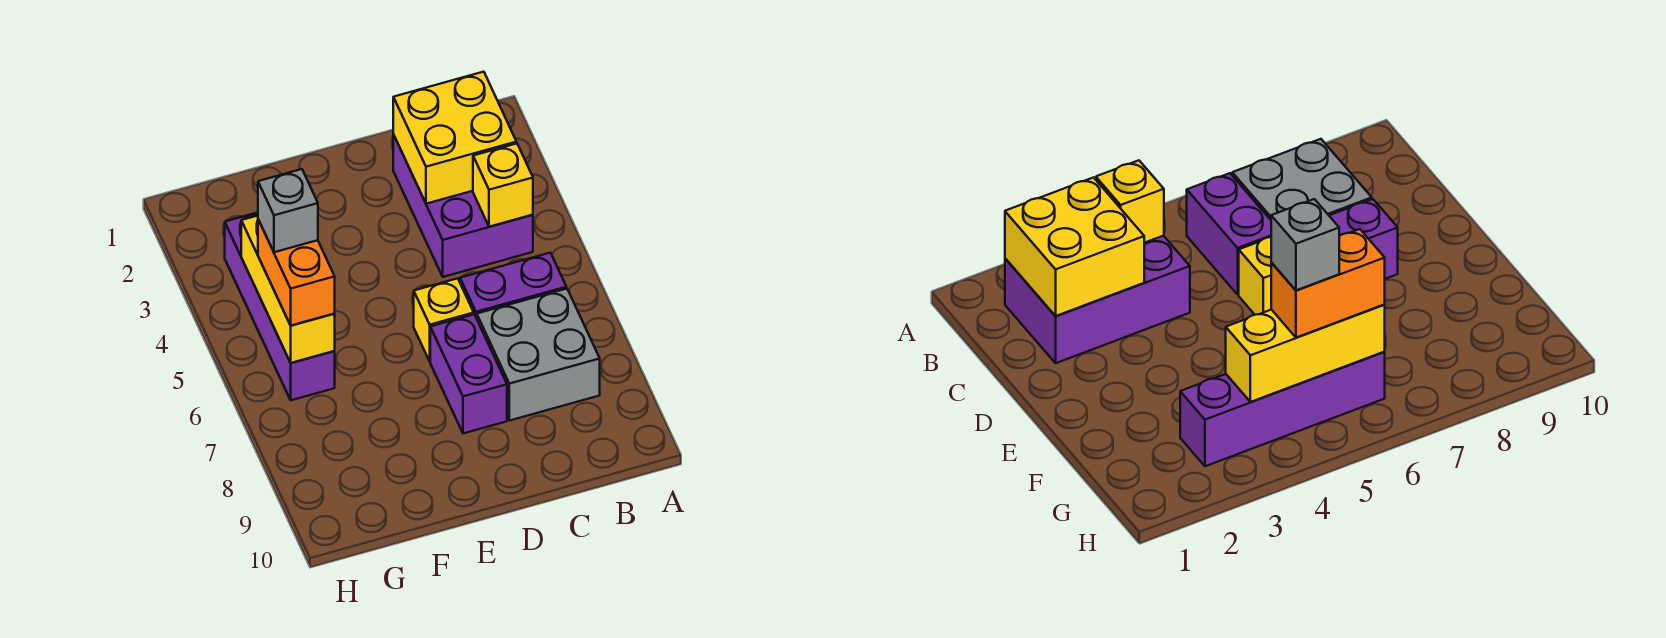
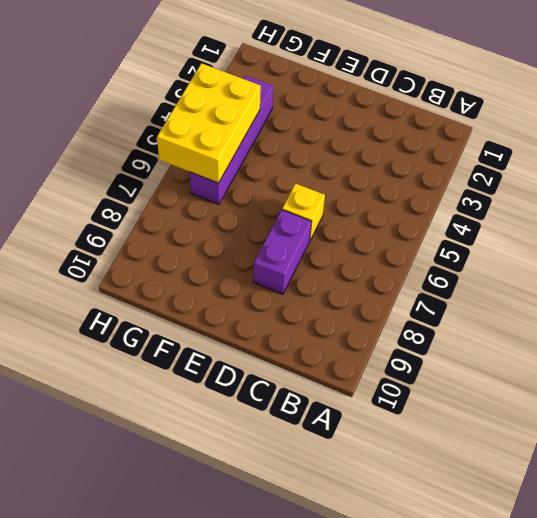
yellow brick G4:H6 level 2 -> yellow brick G4:G6 level 2
none -> purple brick B2:C4 level 1
none -> purple brick B6:C6 level 1

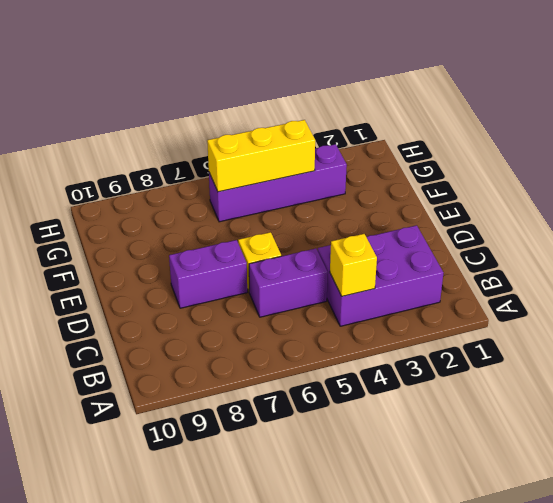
purple brick C5:C6 level 1 -> purple brick B6:C6 level 1
none -> grey brick B7:C8 level 1
none -> yellow brick B2:C3 level 2

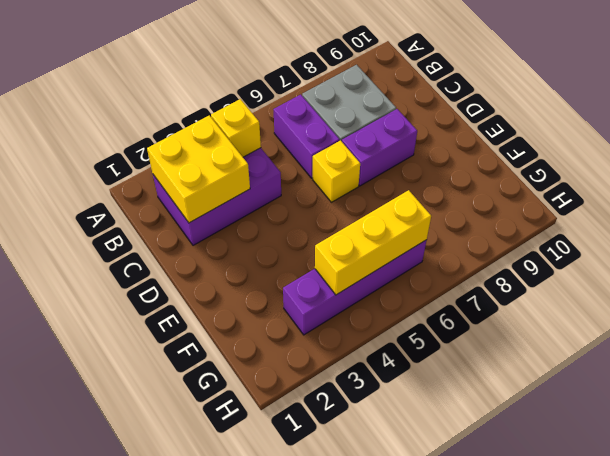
none -> orange brick G5:G6 level 3
none -> grey brick G5 level 4

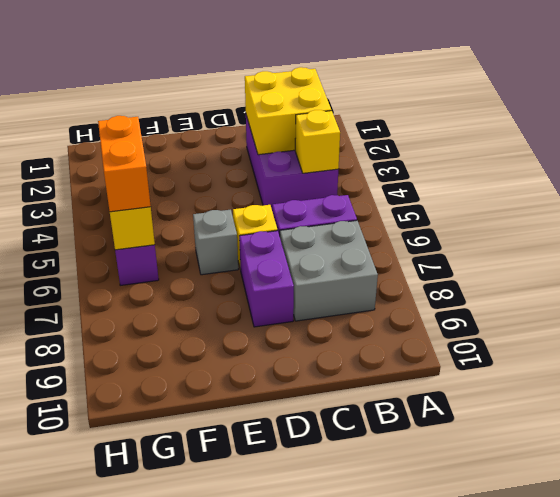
grey brick E6 level 1 -> grey brick G5 level 4

